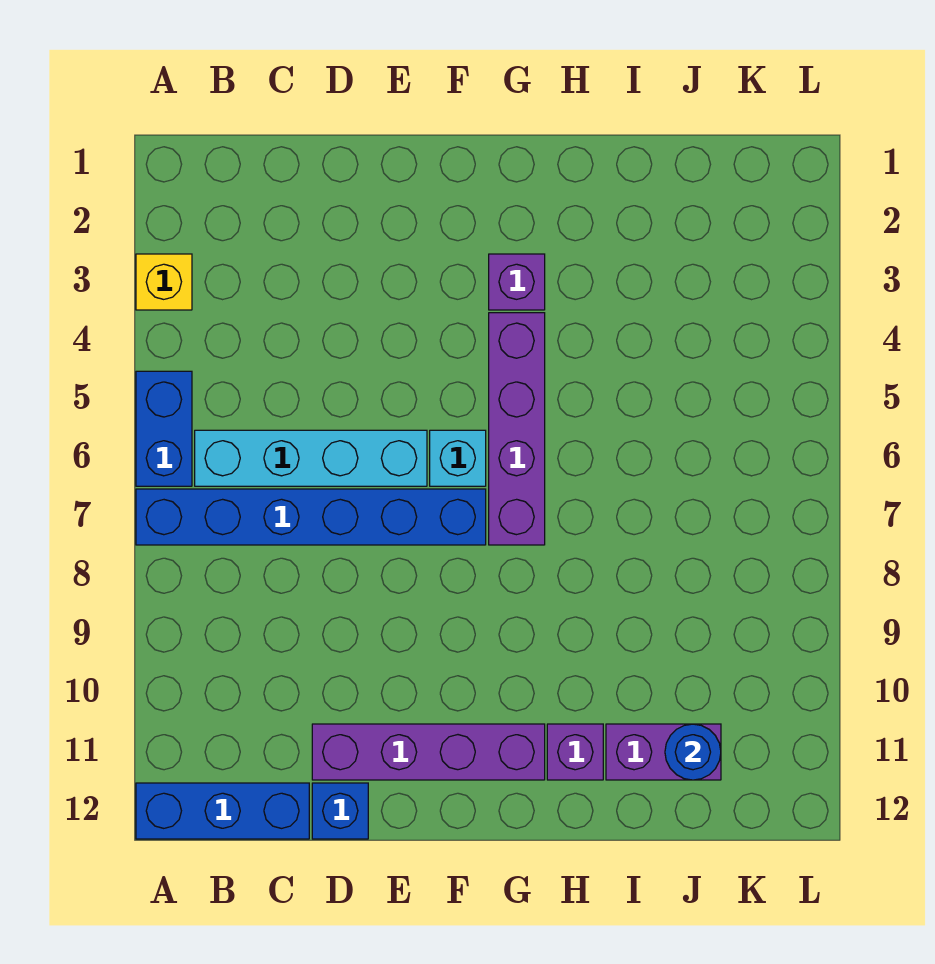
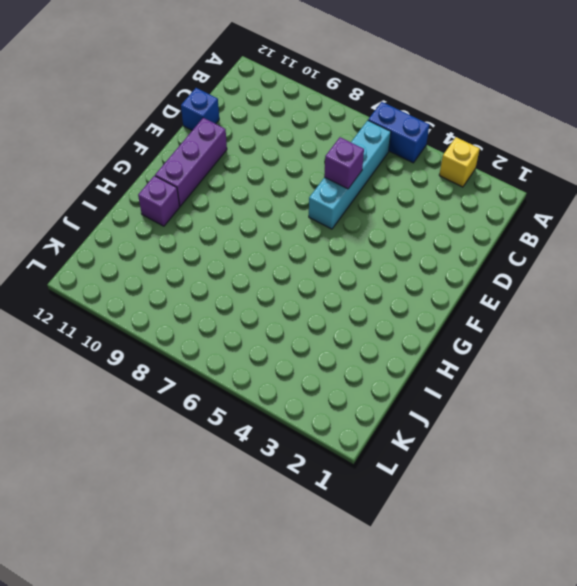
purple brick D6 level 2 -> purple brick G3 level 1
purple brick E11:G11 level 1 -> purple brick D11:G11 level 1
none -> blue brick A7:F7 level 1
none -> blue brick A12:C12 level 1
none -> cyan brick F6 level 1

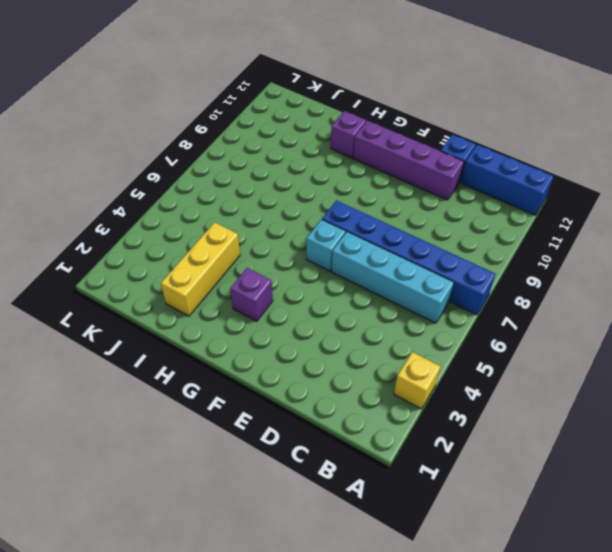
yellow brick I2:I4 level 1 -> none
none -> blue brick A5:A6 level 1
none -> purple brick G4:G7 level 1
none -> purple brick I11:J11 level 1

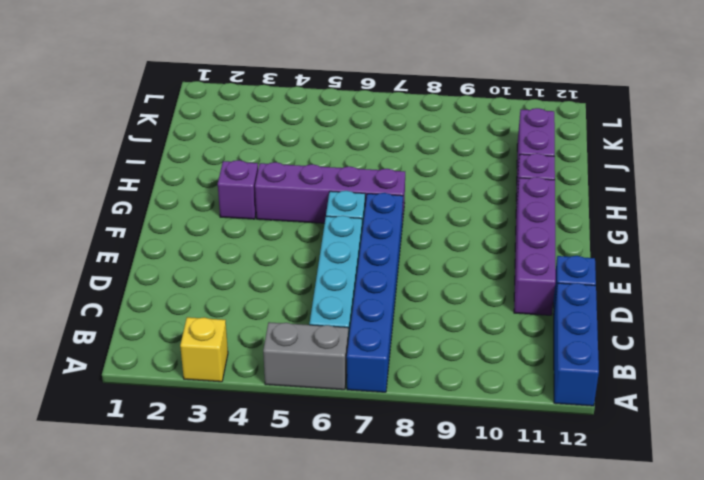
grey brick A5:A6 level 1 -> blue brick A5:A6 level 1
none -> blue round brick J11 level 2

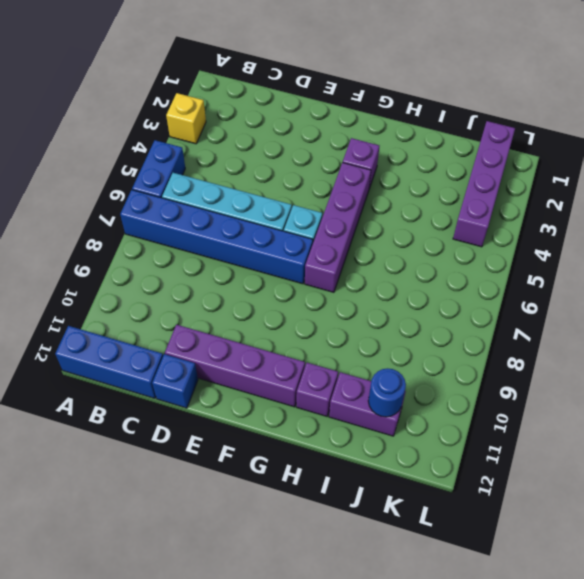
purple brick K1:K4 level 1 -> none

